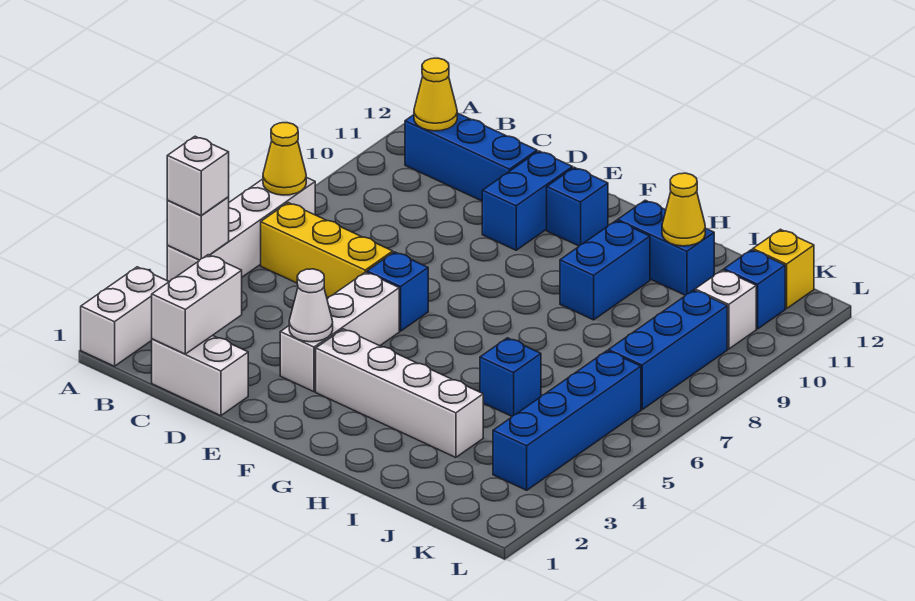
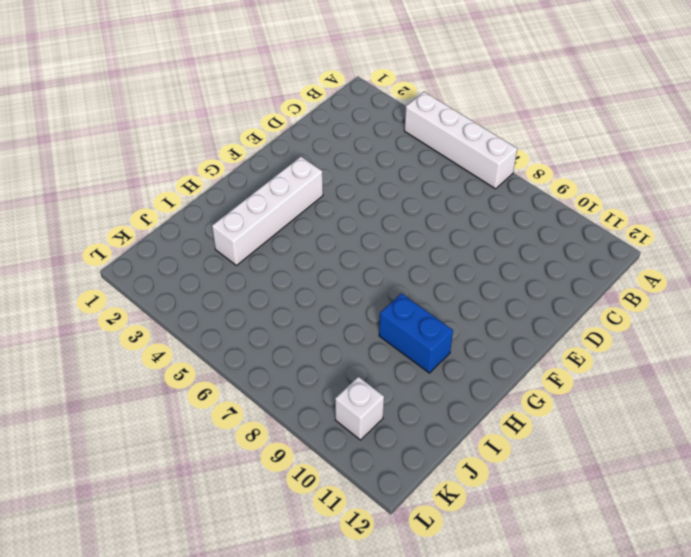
none -> white brick A1:A2 level 1
none -> yellow brick B6:D6 level 1
none -> blue brick B11:D11 level 1

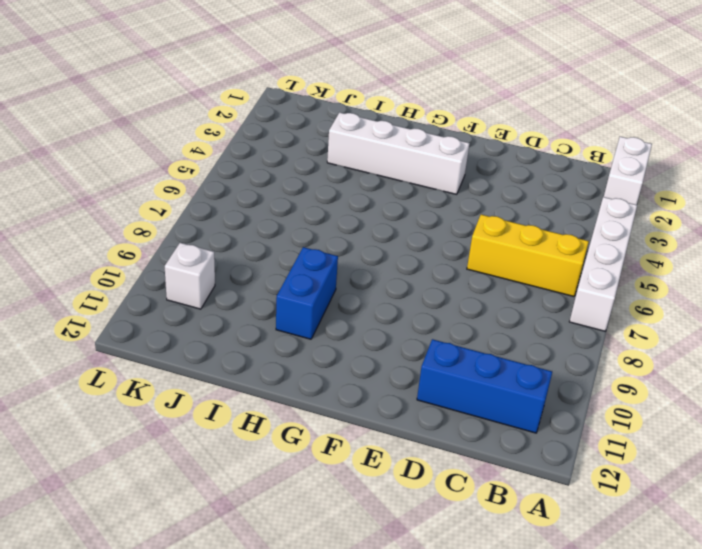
none -> white brick C1:D1 level 1
none -> white brick E3:E5 level 1
none -> blue brick E6 level 1

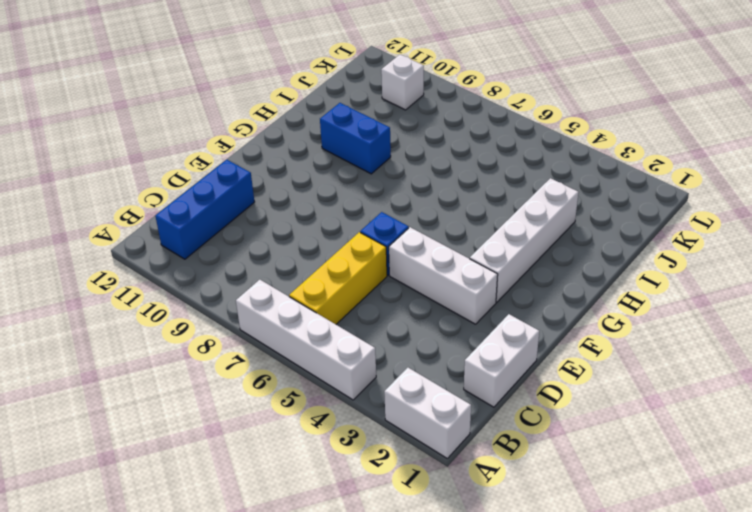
none -> blue brick E10:E11 level 1
none -> blue brick F11 level 1
none -> blue brick H11:I11 level 1

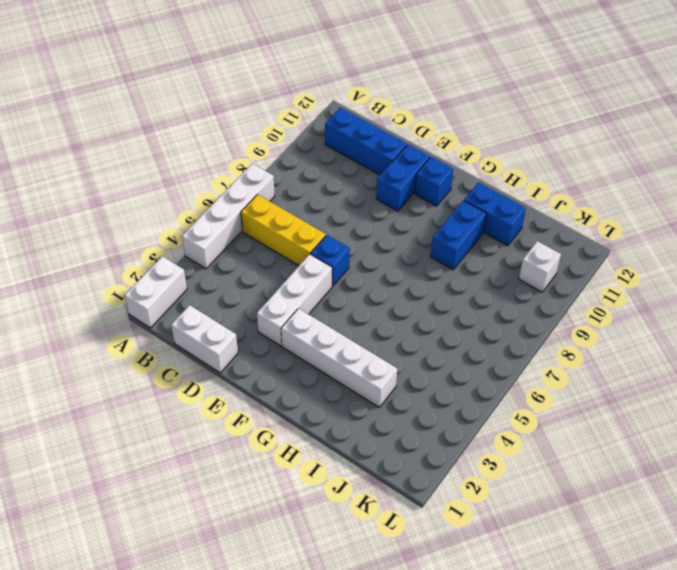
none -> blue brick I5 level 1
none -> blue brick K3:K6 level 1
none -> blue brick K7:K9 level 1

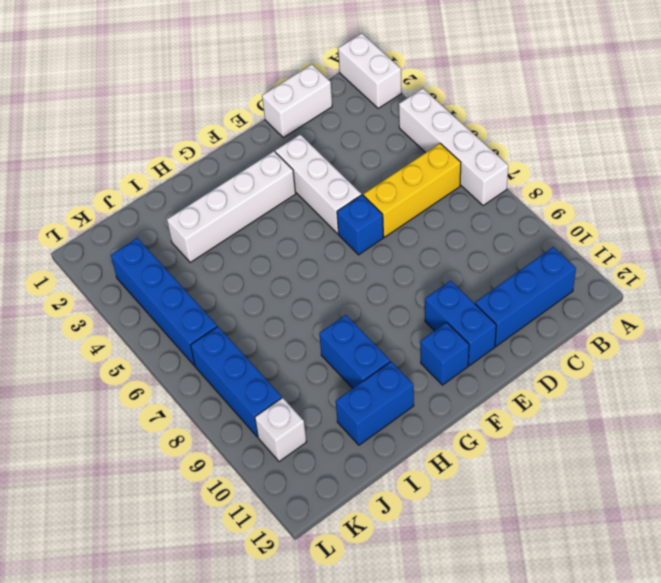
none -> blue brick I5 level 1
none -> blue brick K11 level 1
none -> yellow brick K12 level 1

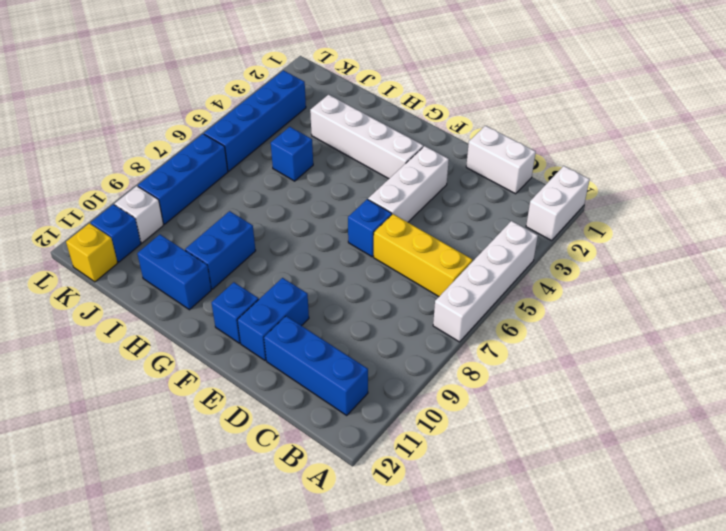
none -> white brick A4 level 2
none -> yellow cone A7 level 2
none -> yellow cone B11 level 2

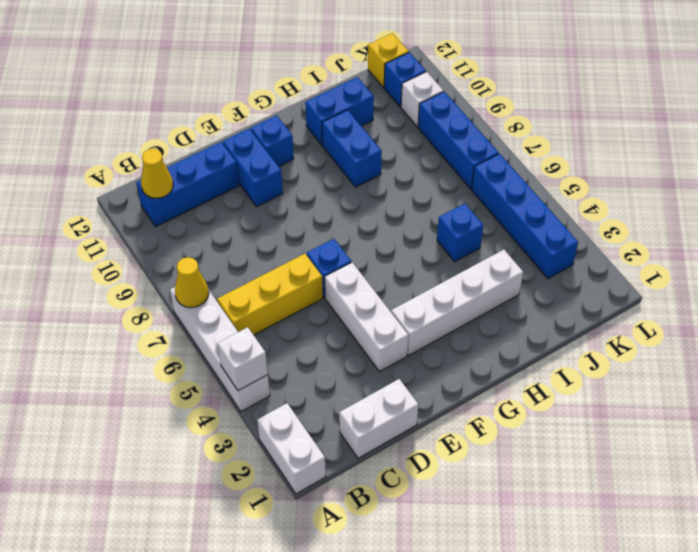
none -> white brick C1:C2 level 2
none -> white cone E3 level 2
none -> yellow cone I11 level 2

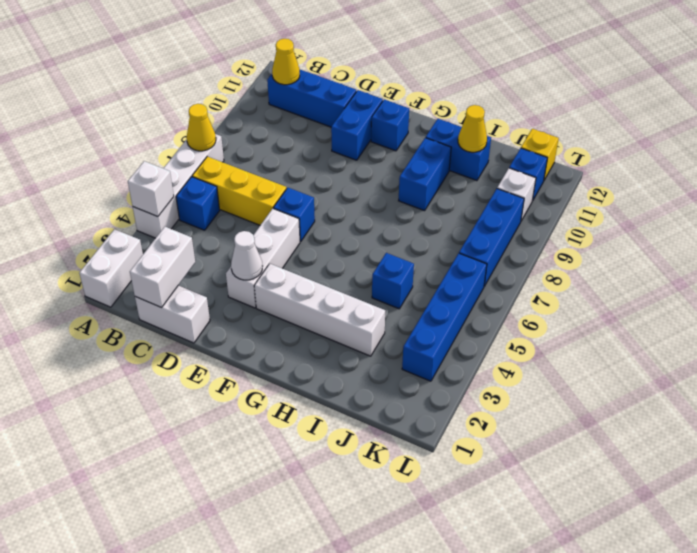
blue brick B5 level 1 -> none
none -> white brick A4 level 3

